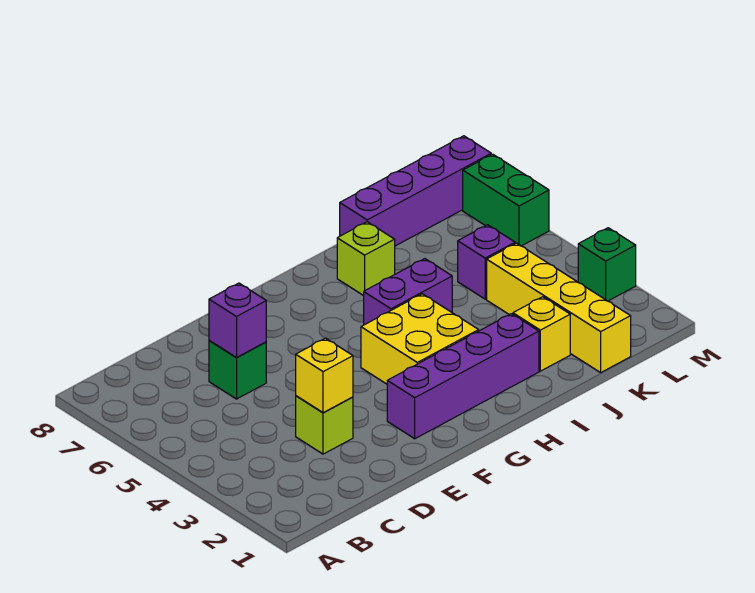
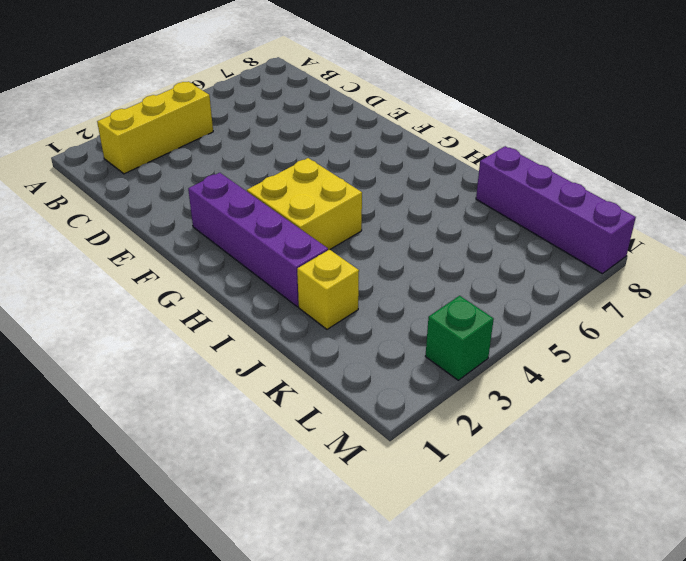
yellow brick B2:B4 level 1 -> none
none -> lime brick D3 level 1
none -> green brick D6 level 1
none -> purple brick H5:I5 level 1

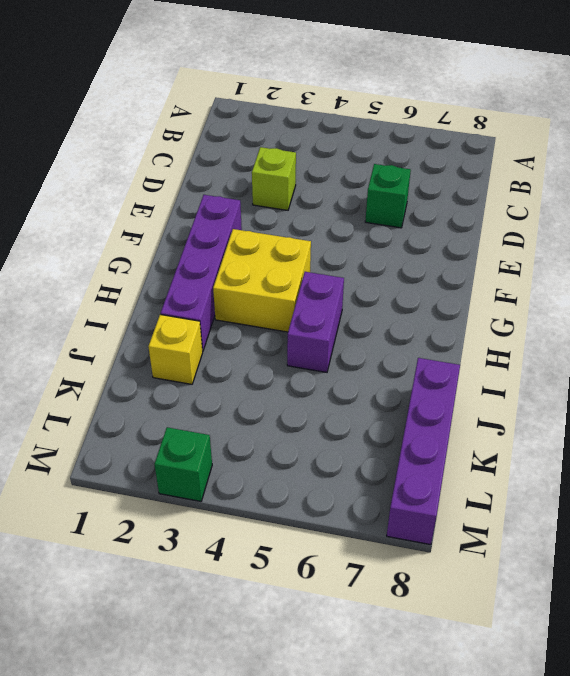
none -> lime brick I7 level 1
none -> yellow brick K1:K4 level 1
none -> purple brick K5 level 1

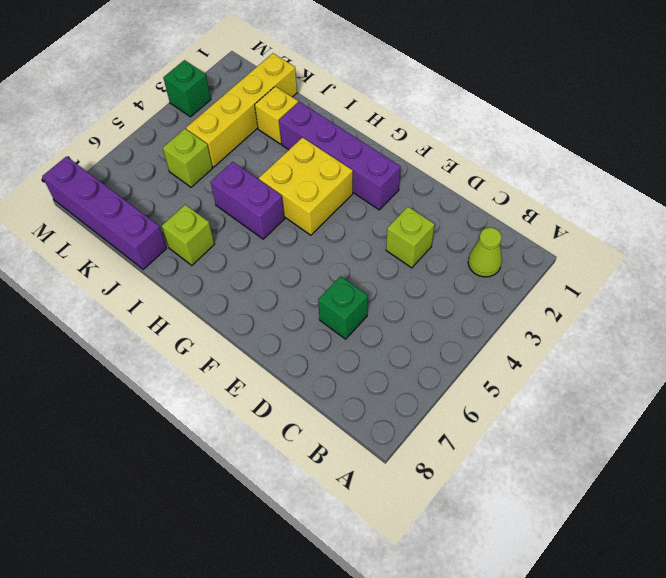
lime cone B2 level 1 -> none
lime brick K5 level 1 -> purple brick K5 level 1
none -> green brick M6:M7 level 1
none -> yellow brick D3 level 2
none -> purple brick D6 level 2

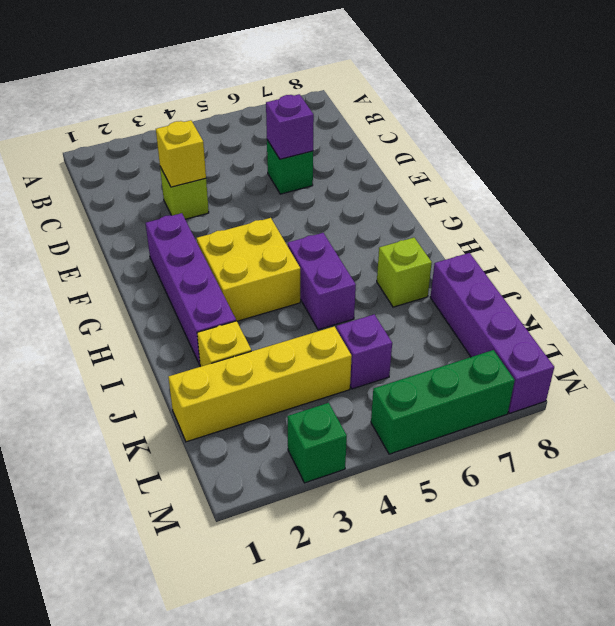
green brick M5:M7 level 1 -> green brick M6:M7 level 1

